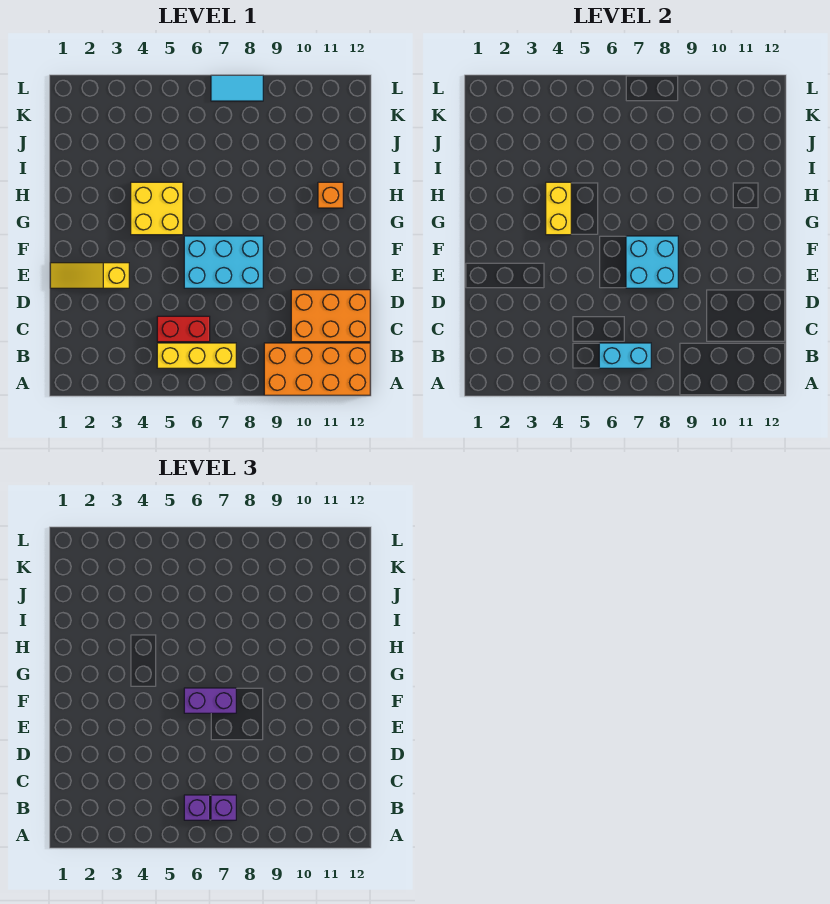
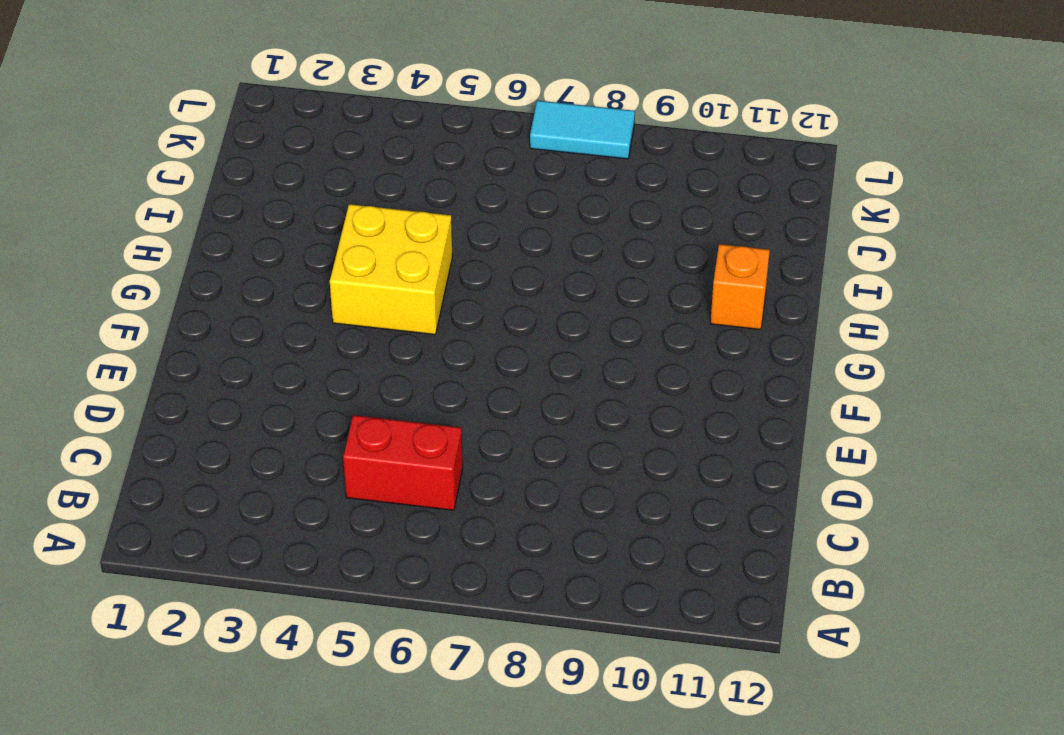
none -> orange brick A9:B12 level 1
none -> yellow brick B5:B7 level 1
none -> orange brick C10:D12 level 1

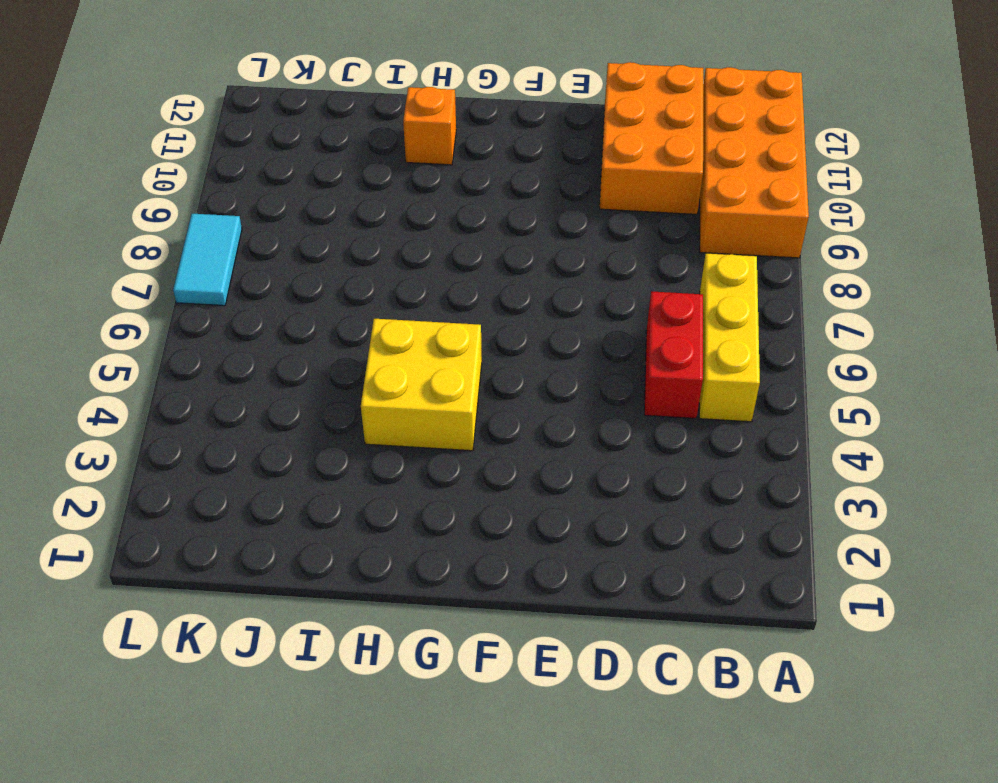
none -> yellow slope E1:E3 level 1 top 3
none -> cyan brick E6:F8 level 1
none -> cyan brick B6:B7 level 2

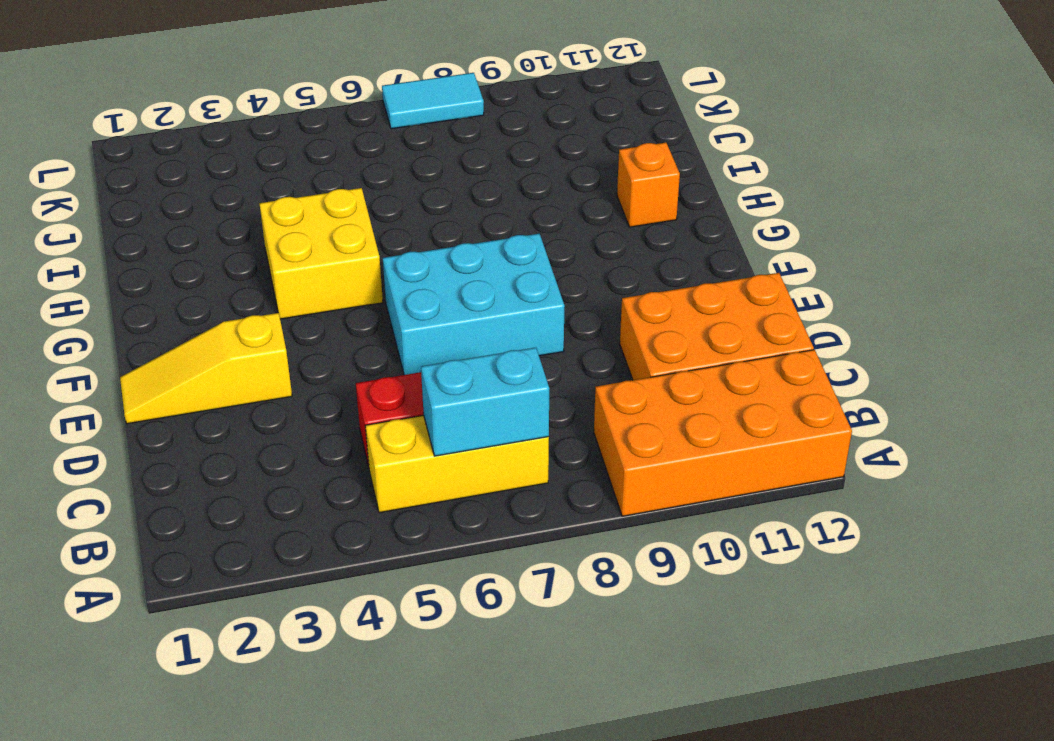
none -> cyan brick E7:F8 level 2
none -> yellow brick G4:H4 level 2
none -> purple brick B6 level 3

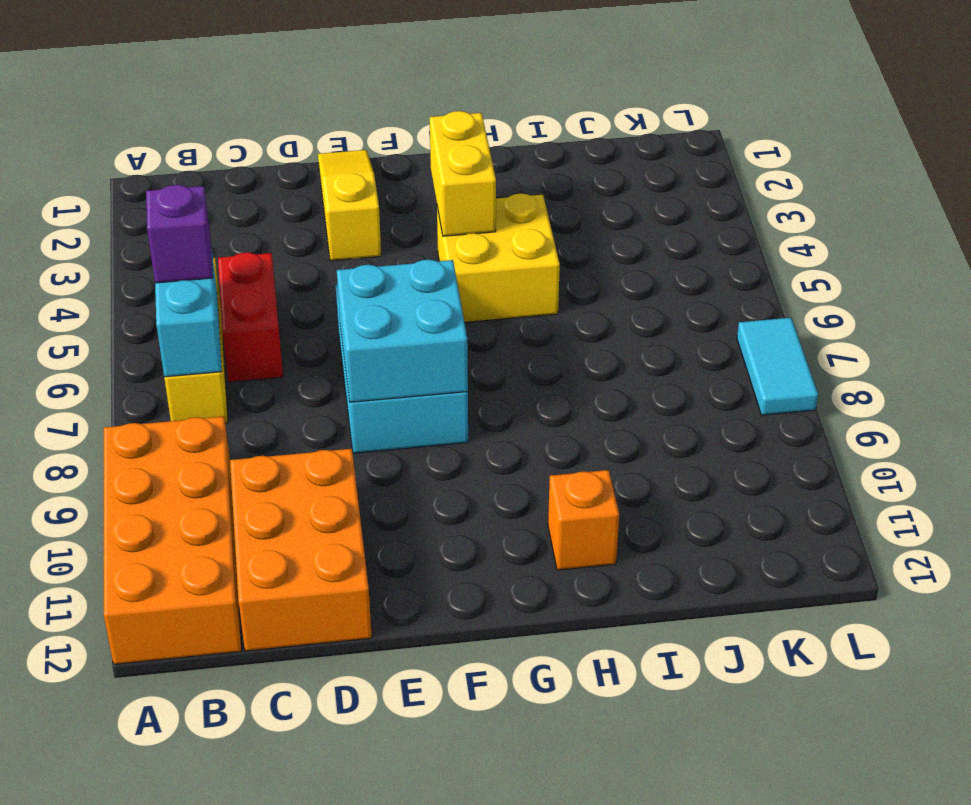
yellow brick G3:G4 level 2 -> yellow brick G4:H4 level 2
none -> purple brick B7 level 3
none -> purple brick F6:F7 level 3

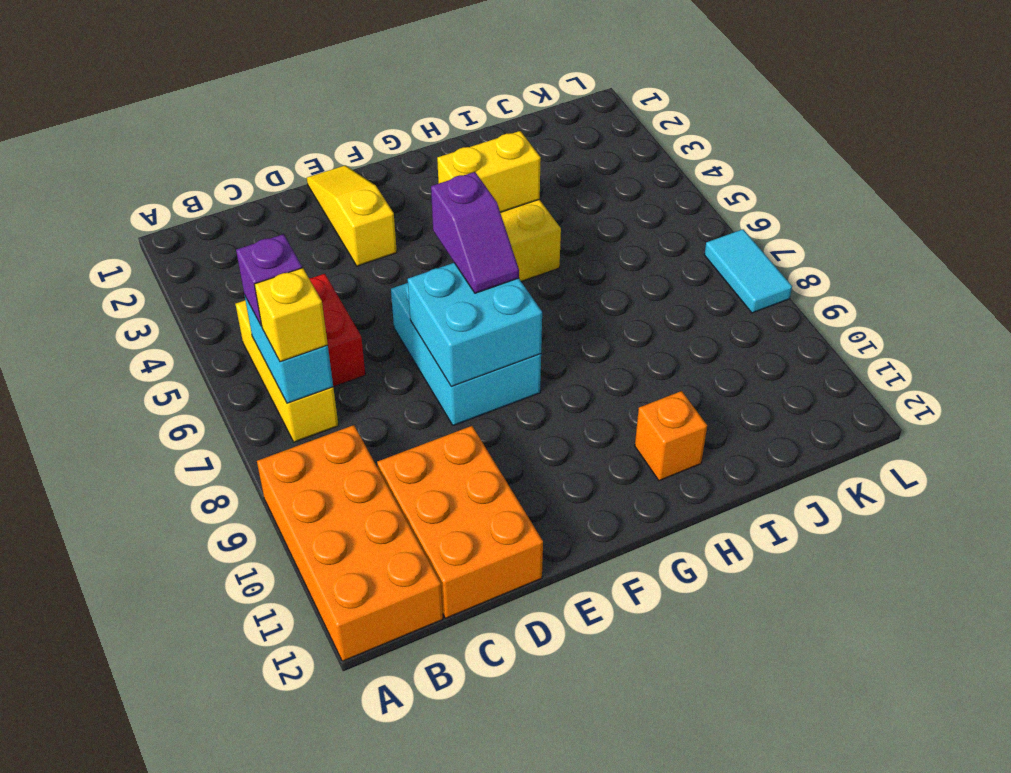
yellow brick B7 level 3 -> purple brick B7 level 3
purple slope F6:F7 level 3 top 6 -> purple brick F6:F7 level 3

